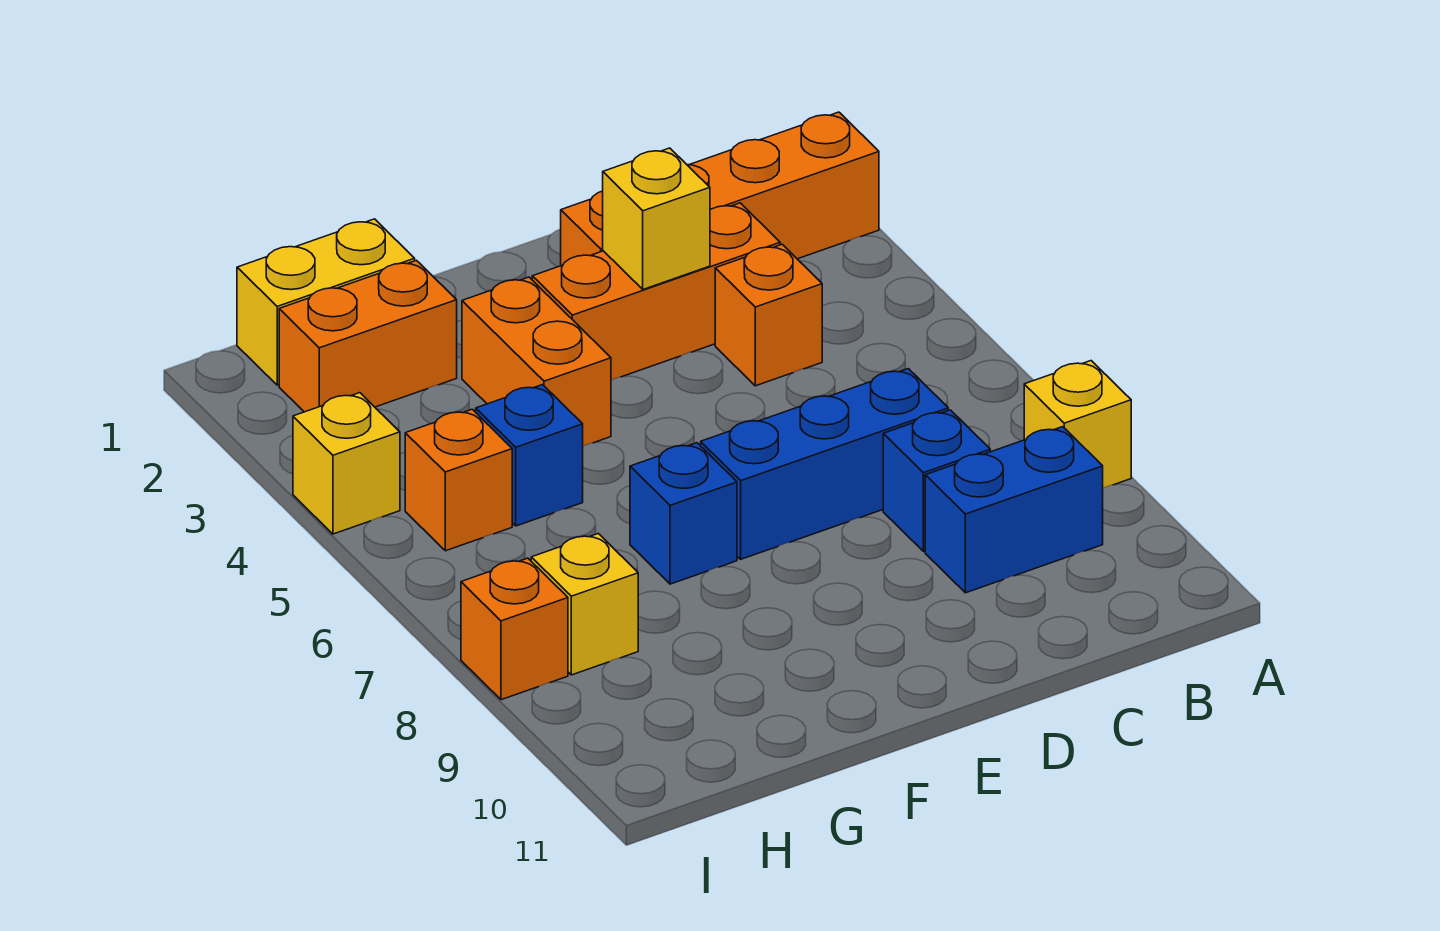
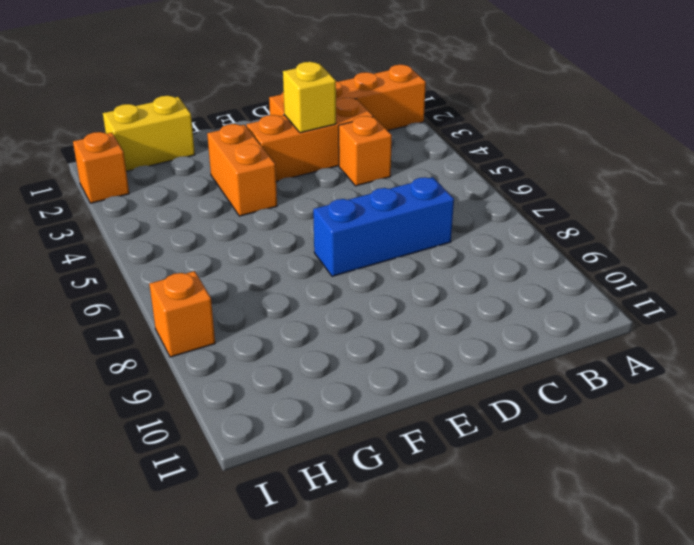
orange brick I2 level 1 -> orange brick H5 level 1
none -> yellow brick A8 level 1
none -> blue brick B9:C9 level 1
none -> blue brick C8 level 1

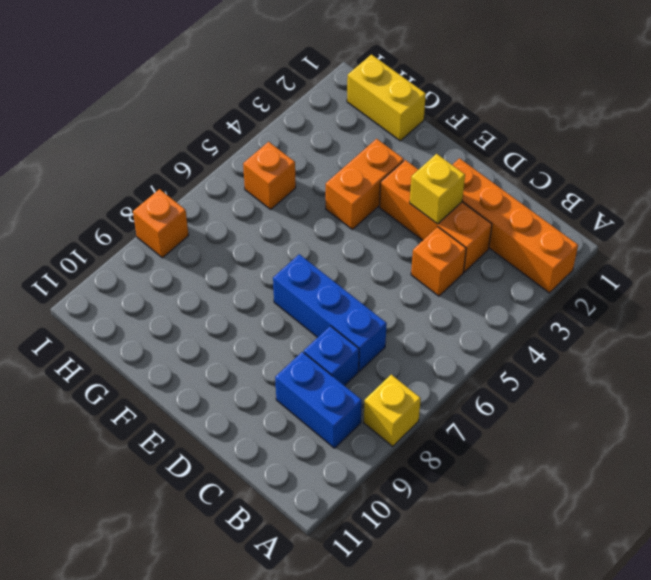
none -> blue brick F7 level 1
none -> orange brick G2:H2 level 1
none -> blue brick G5 level 1

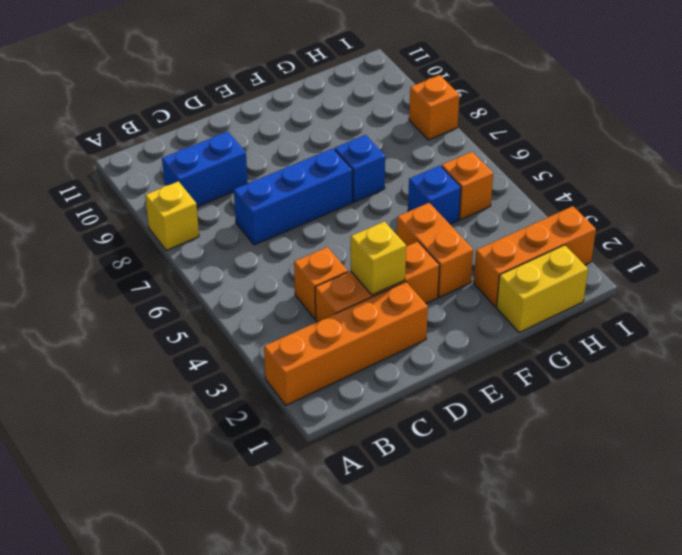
orange brick G2:I2 level 1 -> orange brick G2:H2 level 1
none -> blue brick C8 level 1
none -> yellow brick H8 level 1
none -> yellow brick I4 level 1

